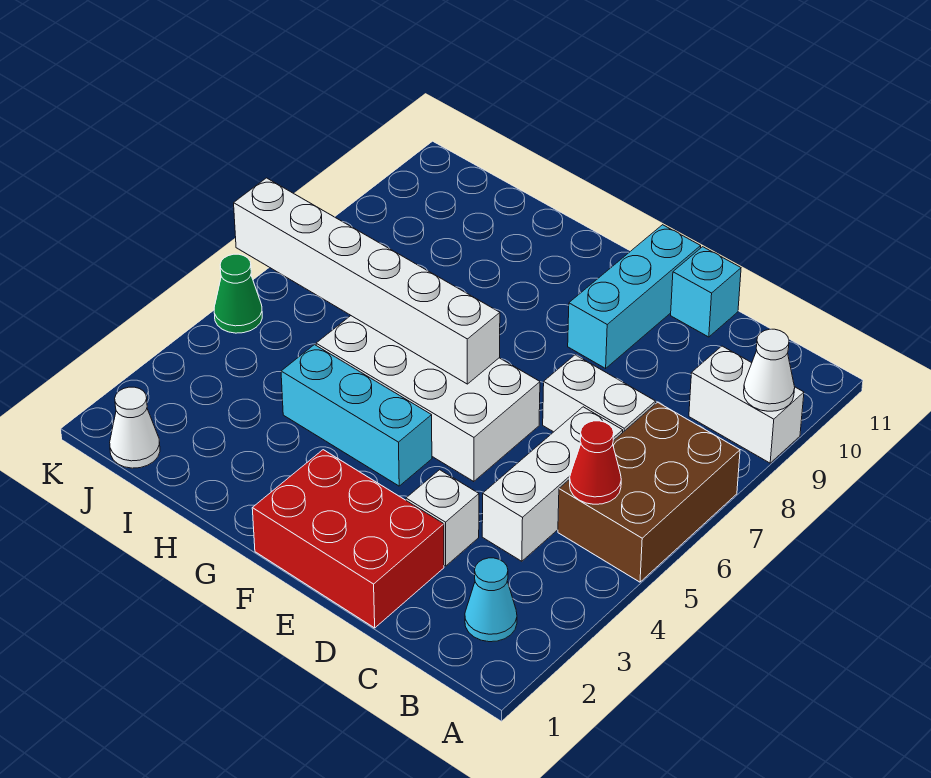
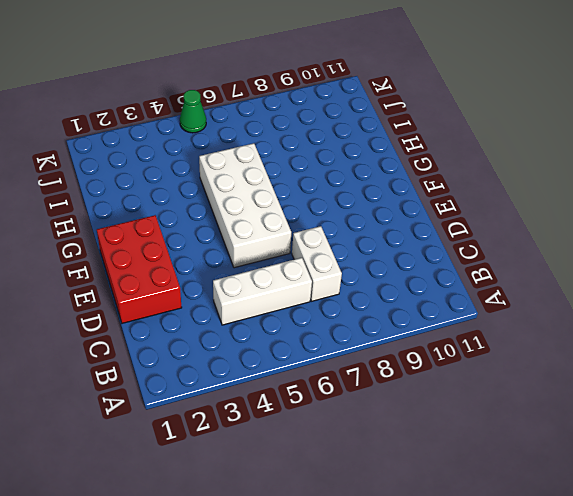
none -> brown brick A5:B7 level 1
none -> white brick A9:B9 level 1
none -> cyan cone B2 level 1

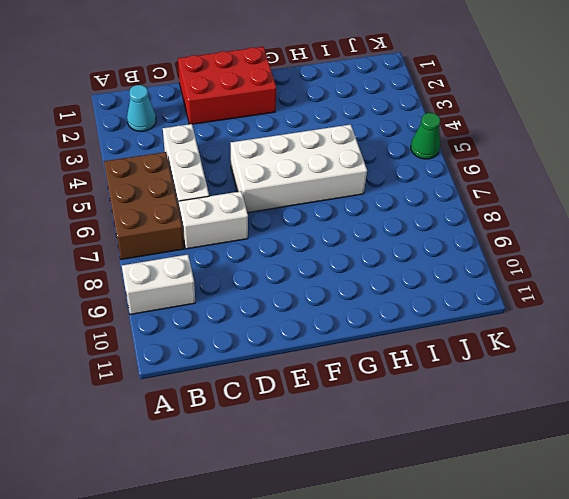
none -> white brick D3 level 1
none -> cyan brick D11 level 1
none -> cyan brick E9:E11 level 1

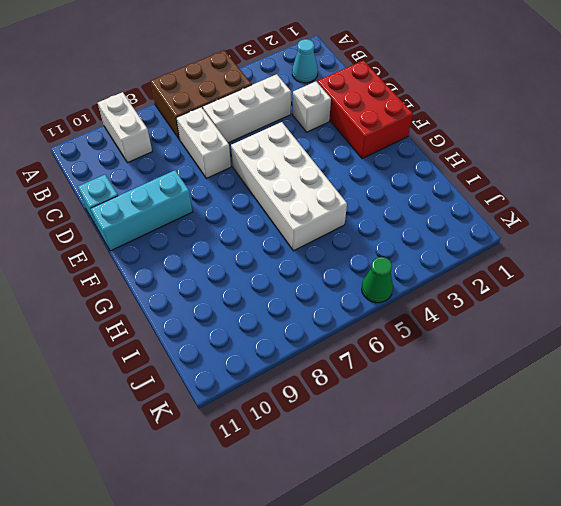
none -> cyan brick F4:H4 level 1
none -> white cone J1 level 1
none -> white cone A9 level 2

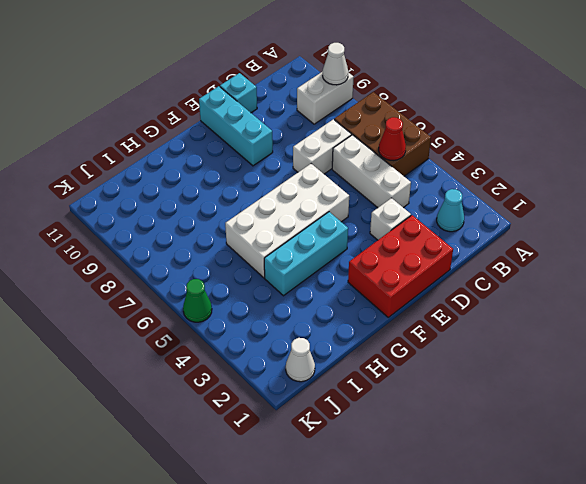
none -> white brick F6:K6 level 2

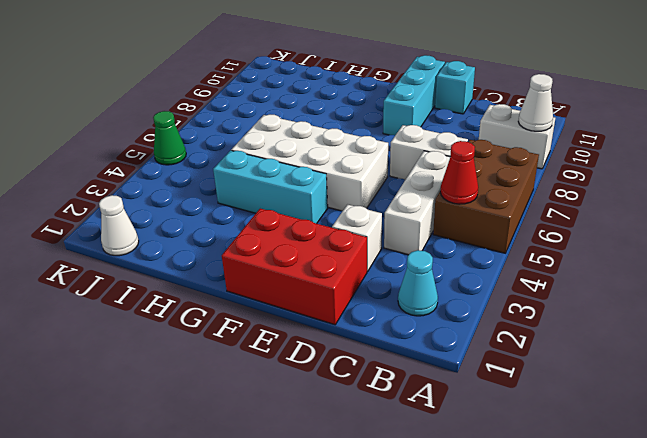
none -> white brick F6:K6 level 2

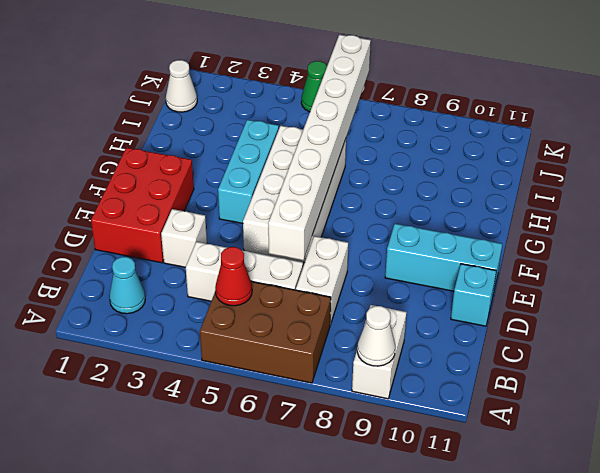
white brick D6:K6 level 2 -> white brick F6:K6 level 2

